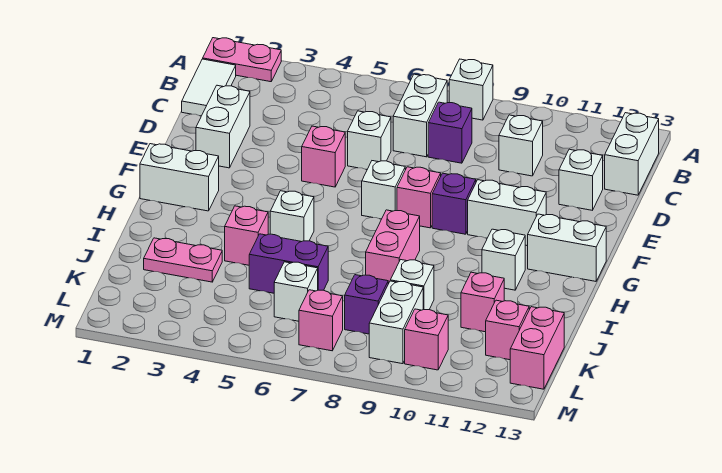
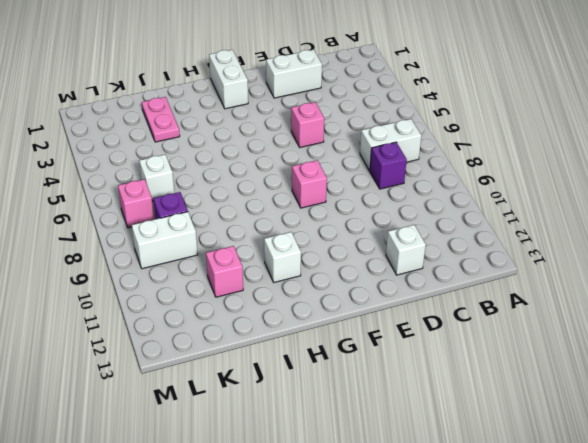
none -> pink plate A1:A2 level 1
none -> white brick A8 level 1
none -> white tile B1:C1 level 1
none -> white brick B13:C13 level 1

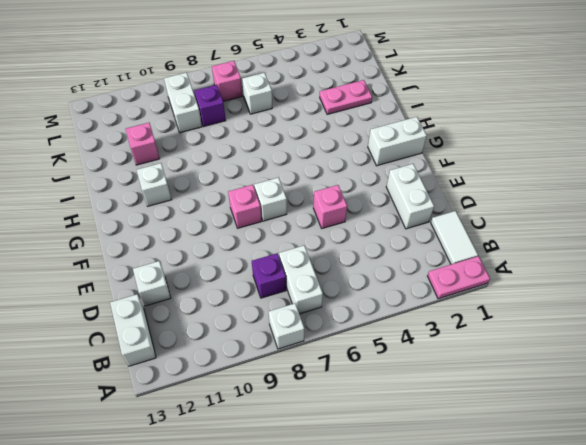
none -> white brick C10 level 1
none -> white brick D6 level 1
none -> purple brick F9 level 1
none -> white brick F10:F11 level 1

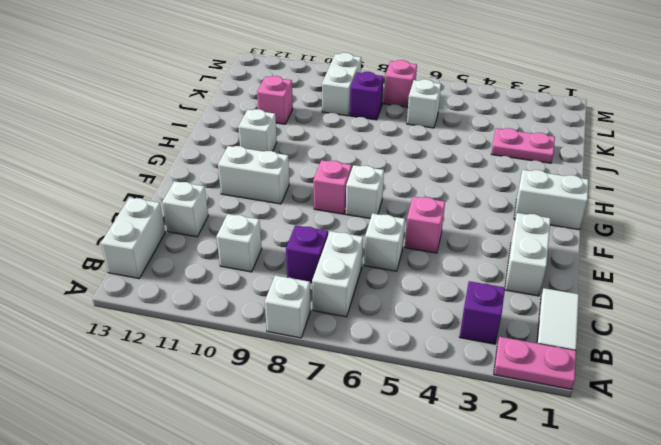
purple brick B3 level 1 -> purple brick F9 level 1
none -> white brick G12:G13 level 1
none -> white brick H5 level 1
none -> pink brick H8:I8 level 1
none -> pink brick I4 level 1

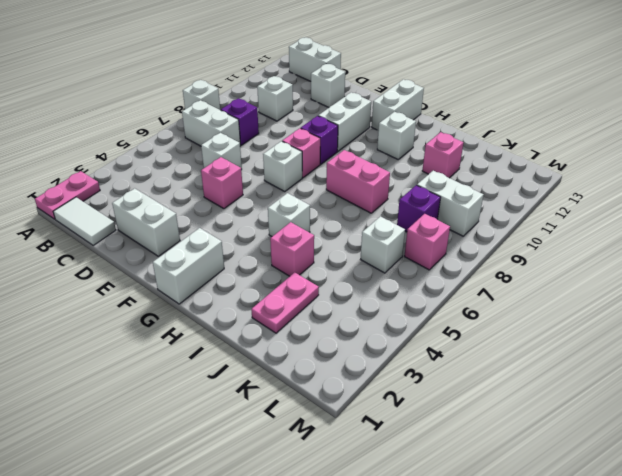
none -> purple brick J5:J6 level 1
none -> white brick J9 level 1
none -> pink brick K12 level 1
none -> pink brick K13:L13 level 1

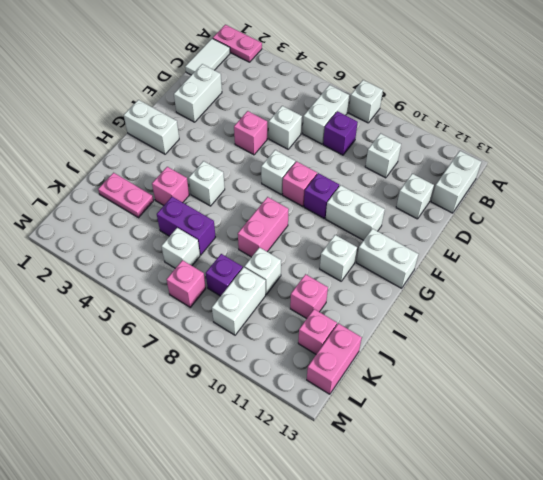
none -> pink brick L10 level 1

